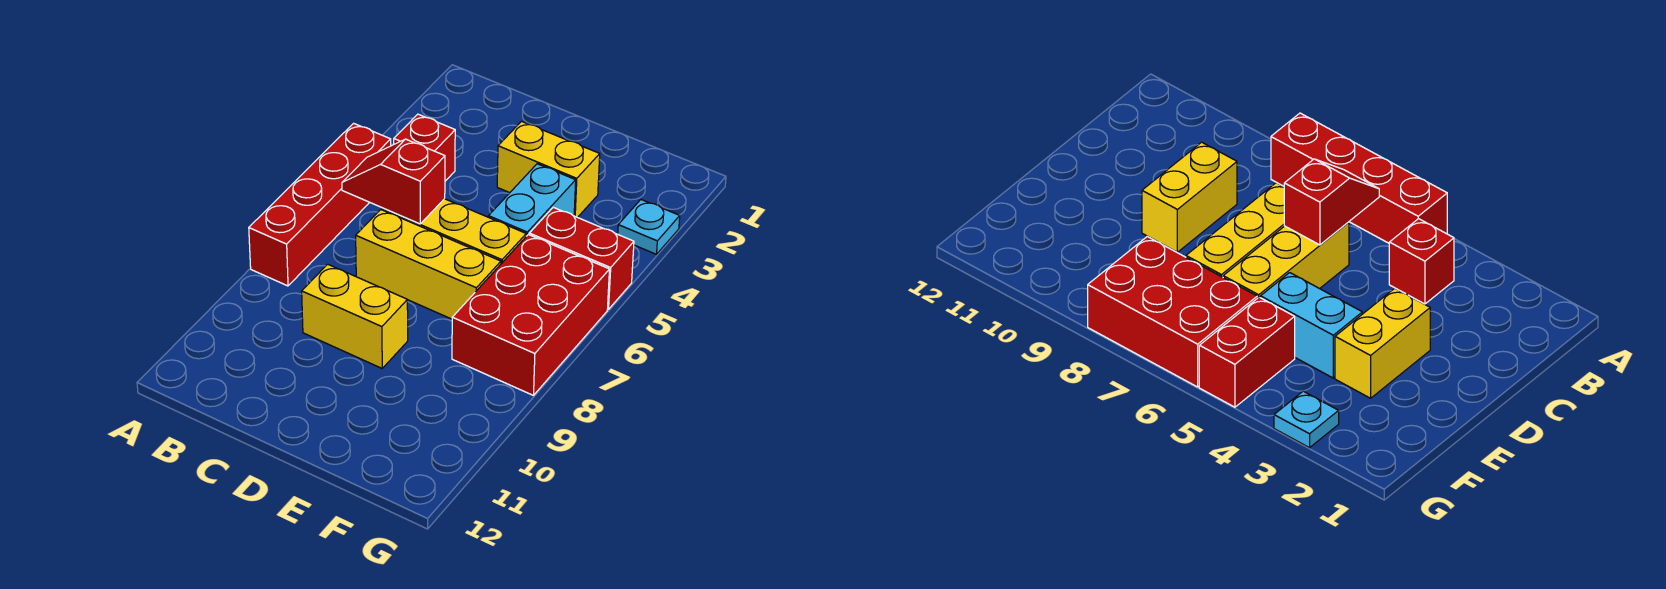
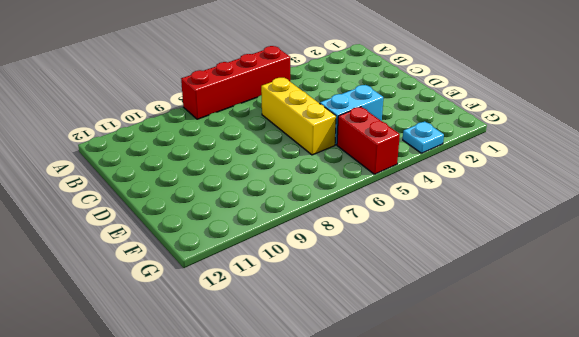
none -> red brick B4 level 1
none -> yellow brick C7:E7 level 1

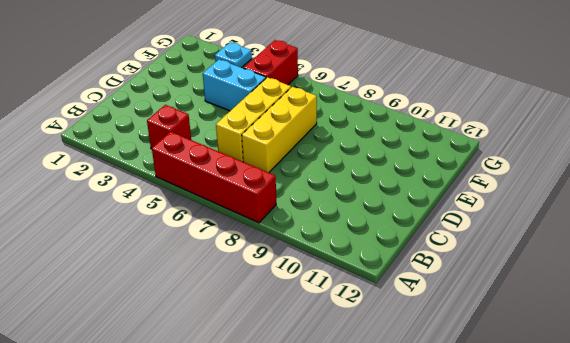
none -> yellow brick C9:D9 level 1
none -> yellow brick D3:E3 level 1

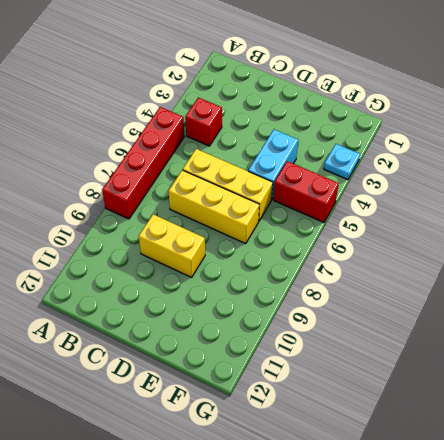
none -> yellow brick D3:E3 level 1
none -> red brick F6:G8 level 1

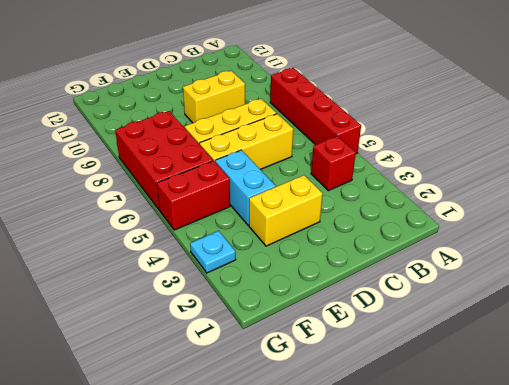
none -> red slope B6:C6 level 2 top C

